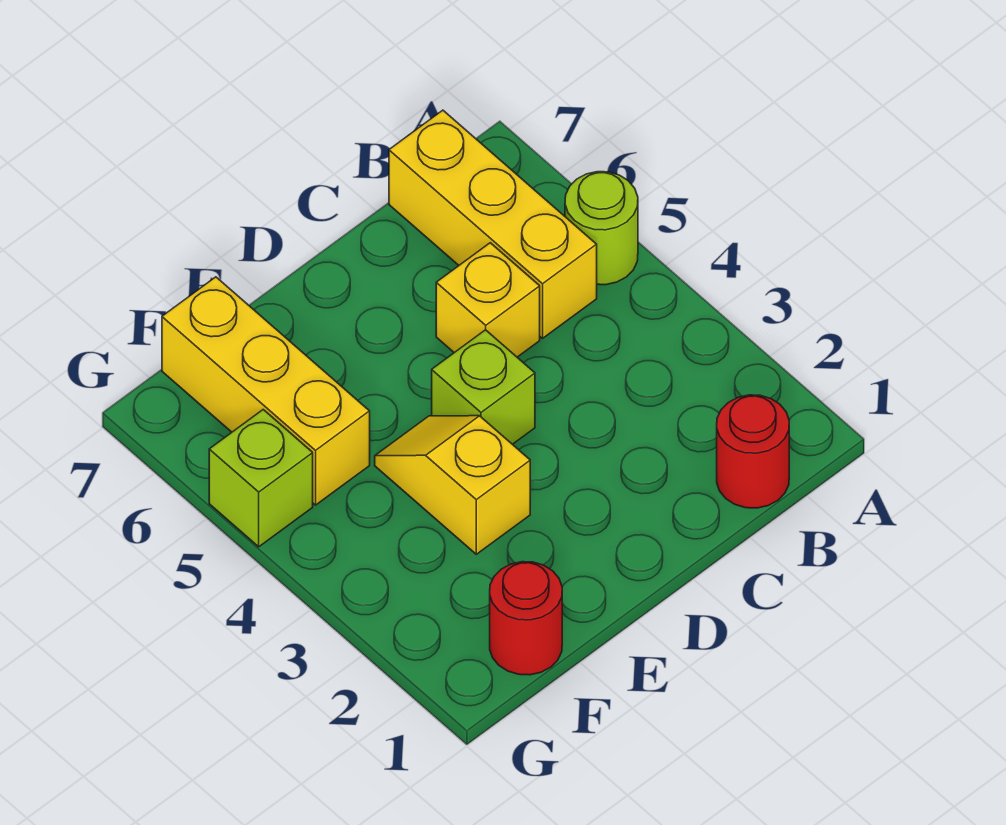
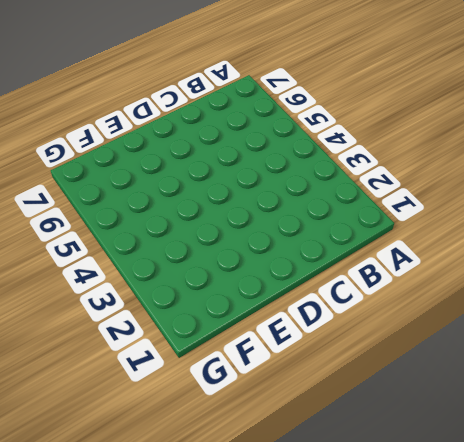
none -> lime round brick A5 level 1
none -> red round brick B1 level 1

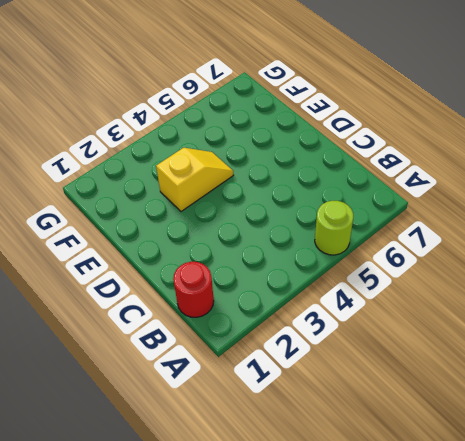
none -> yellow brick B5:B7 level 1
none -> yellow brick C5 level 1

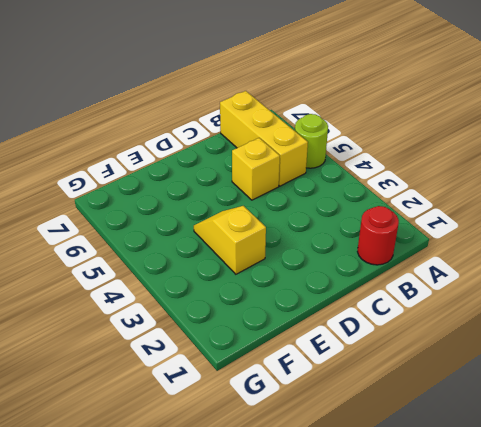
none -> lime brick D4 level 1
none -> red round brick F1 level 1

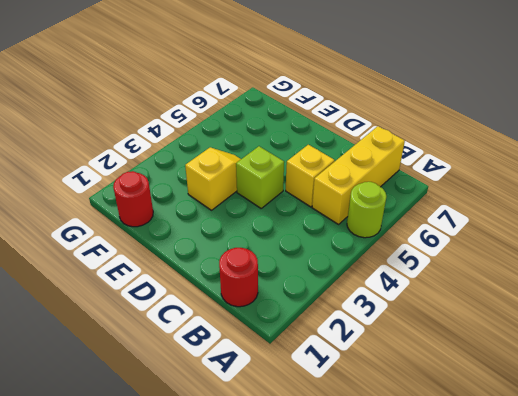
none -> yellow brick F5:F7 level 1
none -> lime brick G5 level 1

